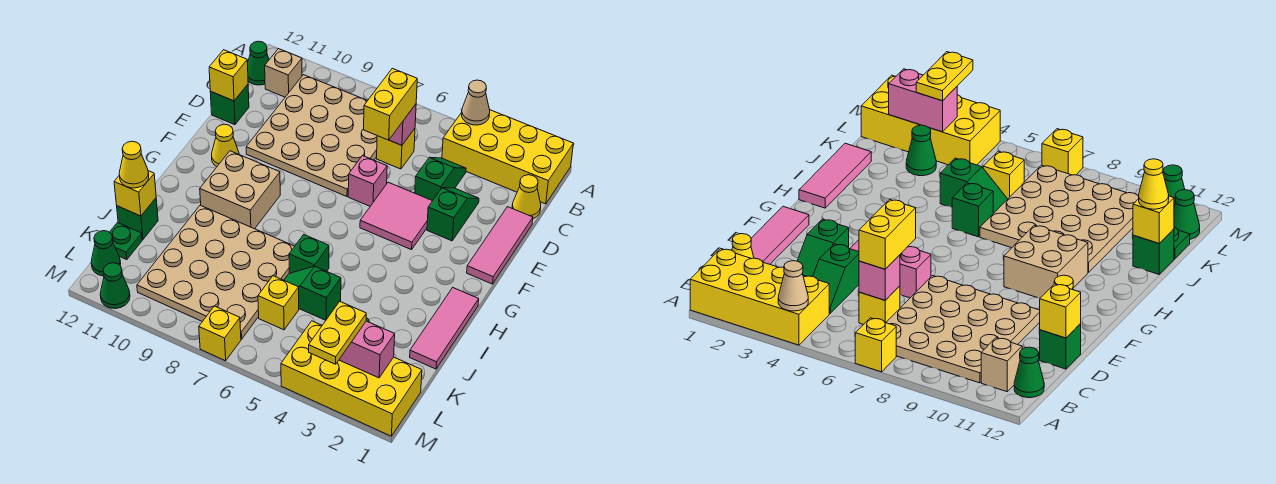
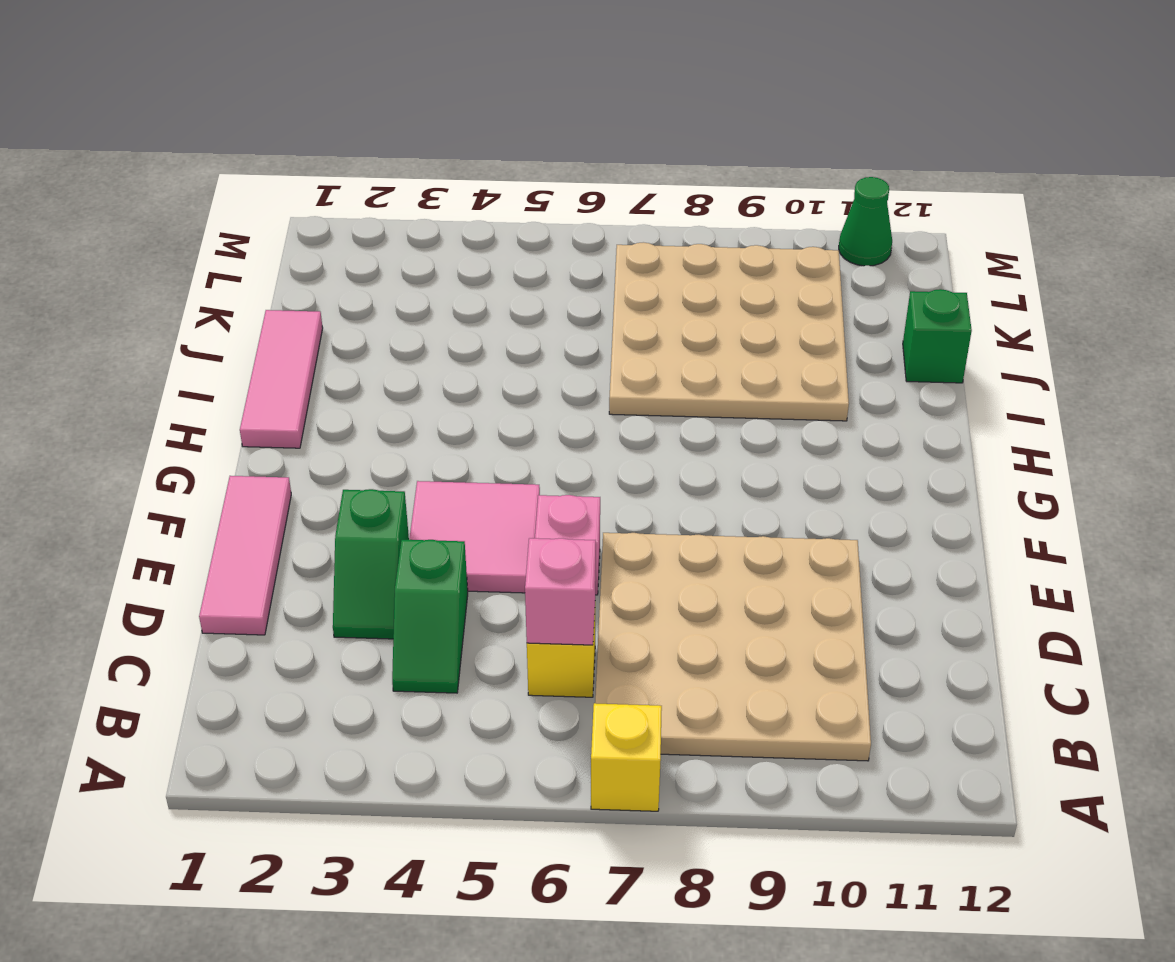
none -> yellow brick A1:B4 level 1
none -> tan brick B11 level 1
none -> green cone B12 level 1
none -> yellow cone C1 level 1

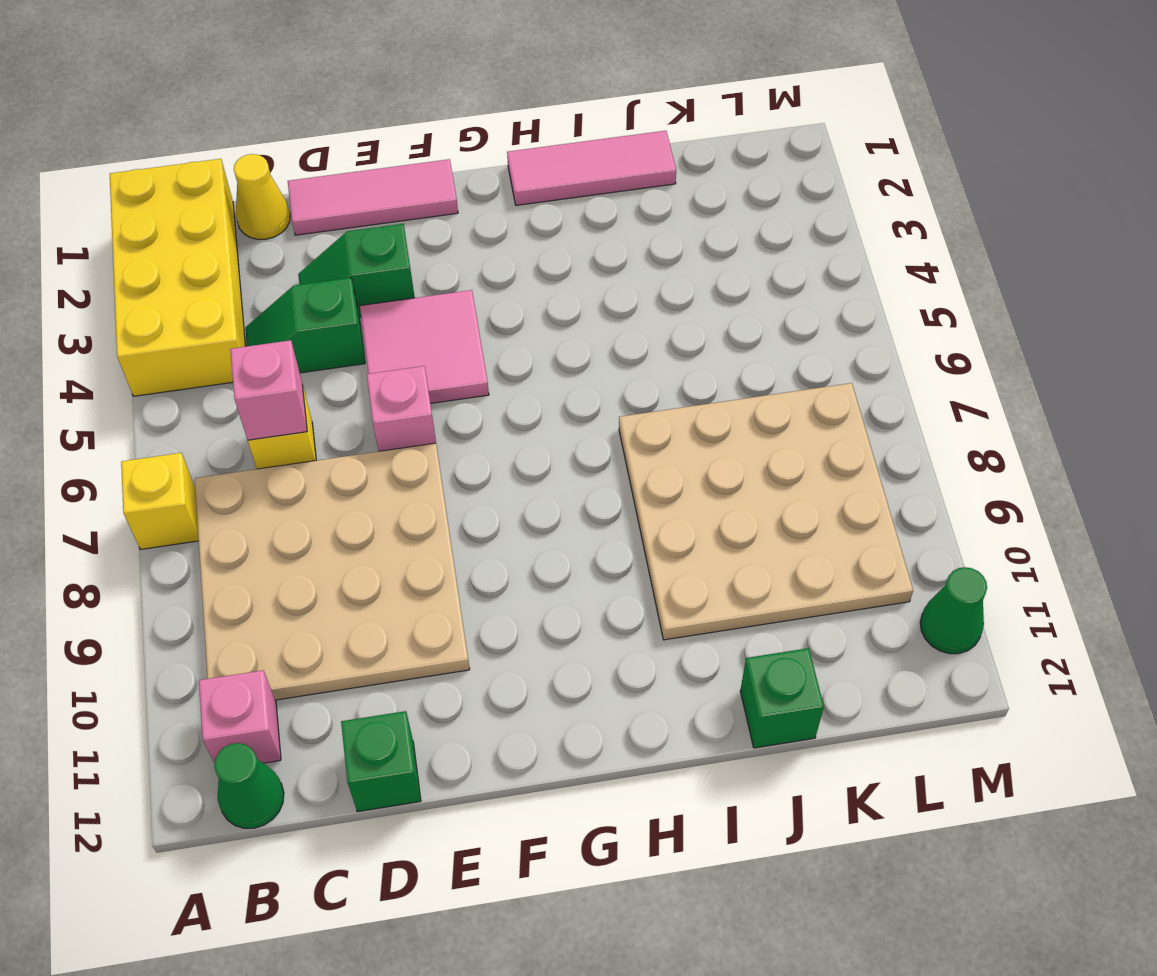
pink brick B11 level 1 -> tan brick B11 level 1
none -> yellow cone F11 level 1
none -> tan brick G9:H10 level 1
none -> green brick I6 level 1
none -> green slope J5:J6 level 1 top 5

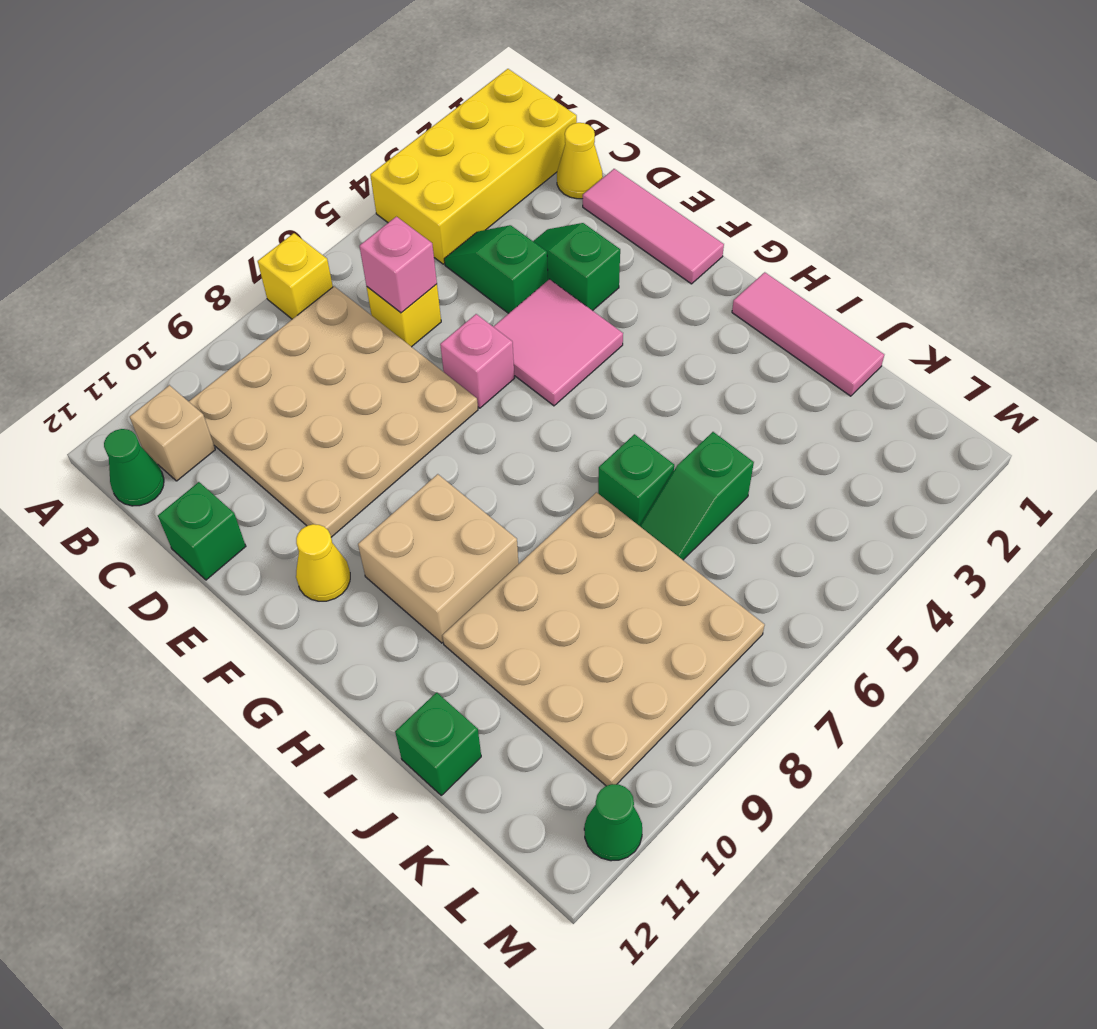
none -> green cone K3 level 1
none -> yellow brick K6 level 1
none -> green plate K12 level 1
none -> yellow brick L1:M4 level 1

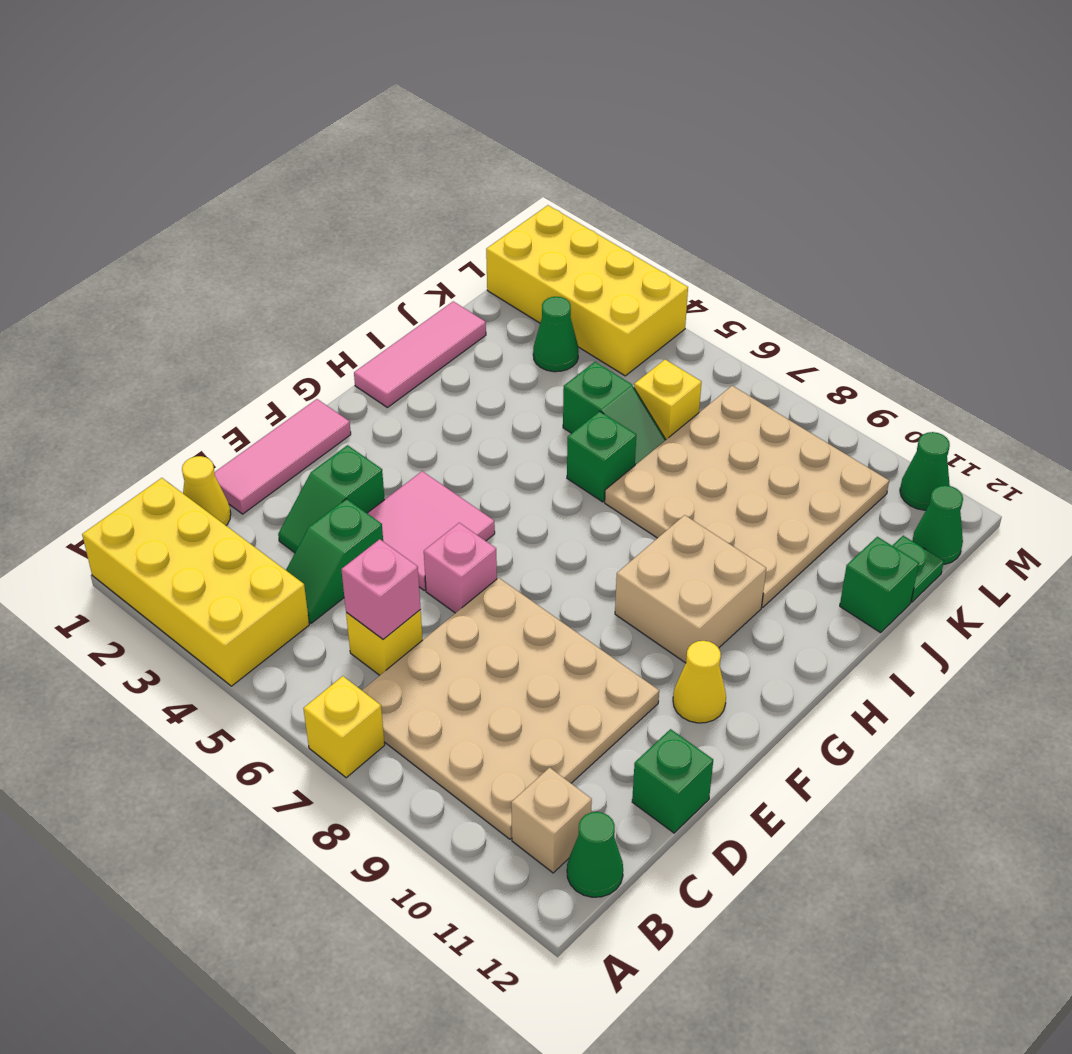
none -> yellow brick M7 level 1
none -> tan cone A4 level 2
none -> yellow brick D12 level 2
none -> yellow brick J12 level 2

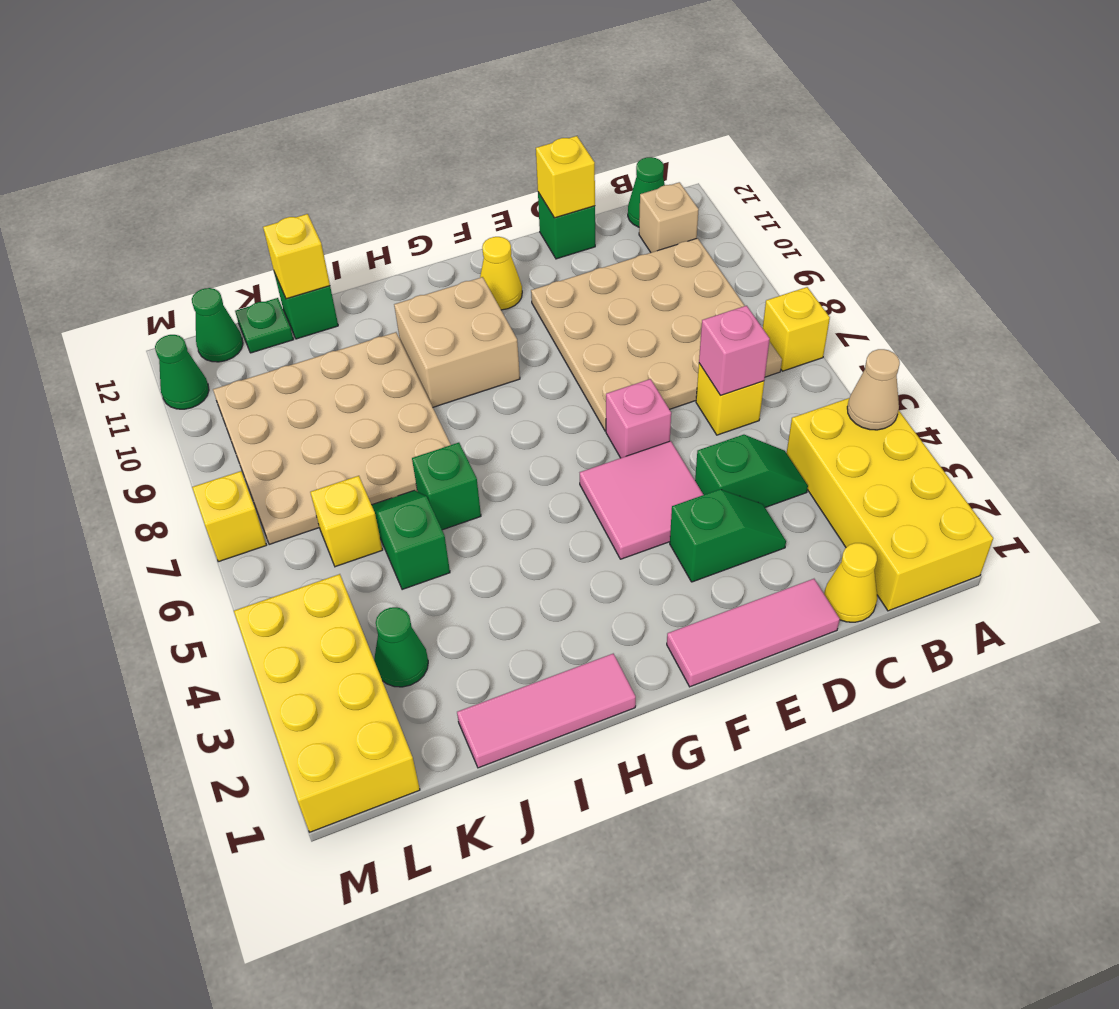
none -> pink brick L2:L3 level 2
none -> yellow brick C6:D6 level 3
none -> yellow cone J12 level 3
none -> yellow plate L3:M3 level 3

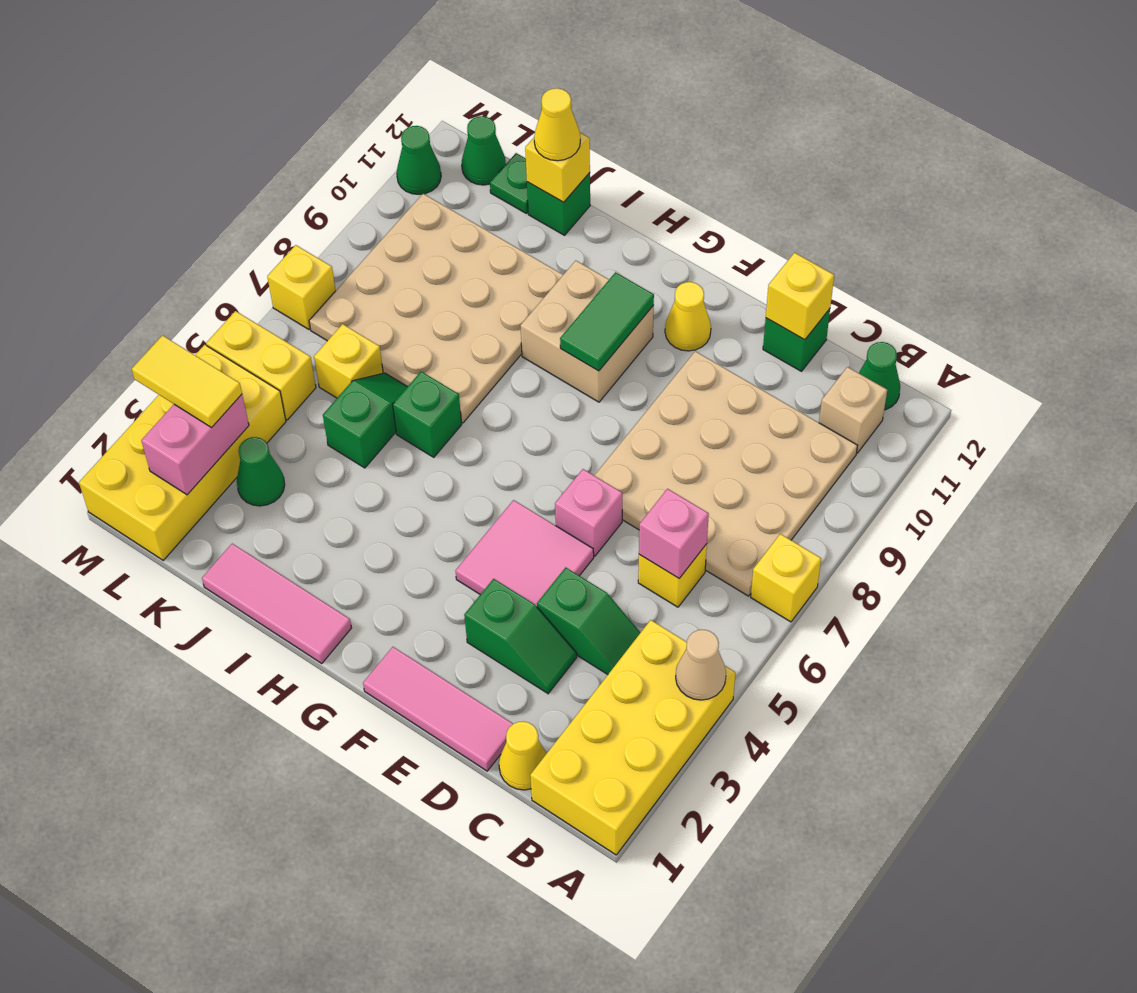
green tile G9:G10 level 2 -> none
yellow tile L3:M3 level 3 -> yellow plate L3:M3 level 3
yellow brick L5:M5 level 1 -> yellow brick C6:D6 level 3

